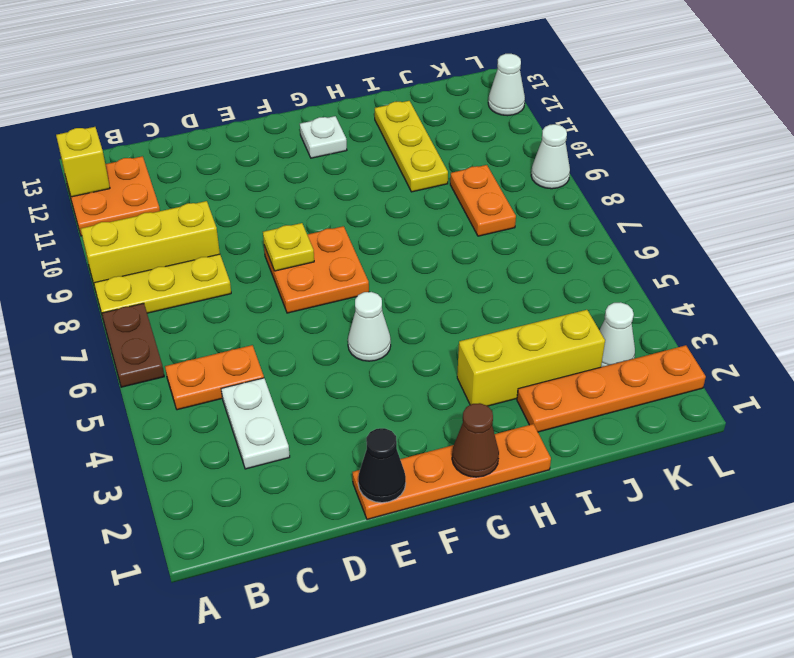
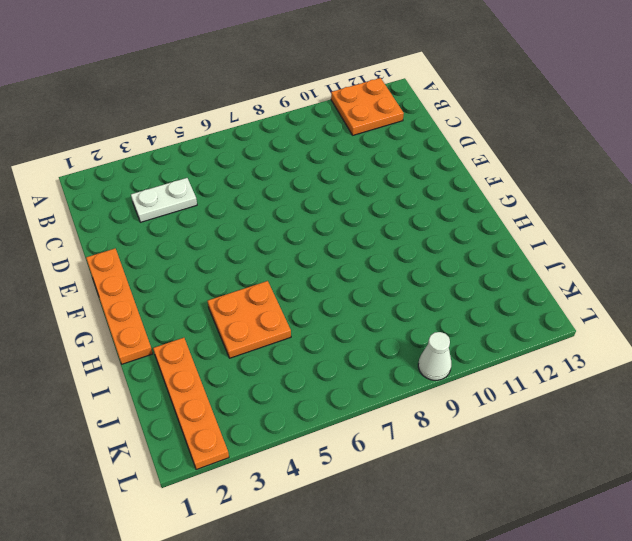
orange plate H4:I5 level 1 -> orange plate E7:F8 level 1
none -> brown plate A6:A7 level 1
none -> yellow plate A8:C8 level 1
none -> yellow brick A9:C9 level 1

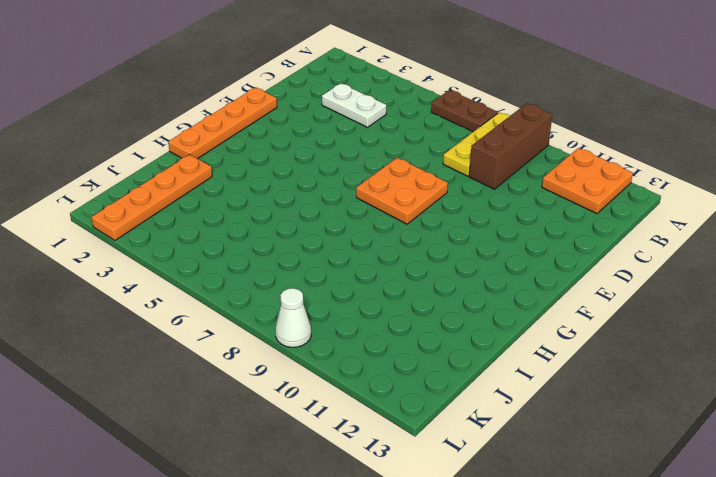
brown brick A9:C9 level 1 -> yellow brick A9:C9 level 1
none -> orange plate B5:C5 level 1
none -> white cone F5 level 1
none -> white plate G12 level 1

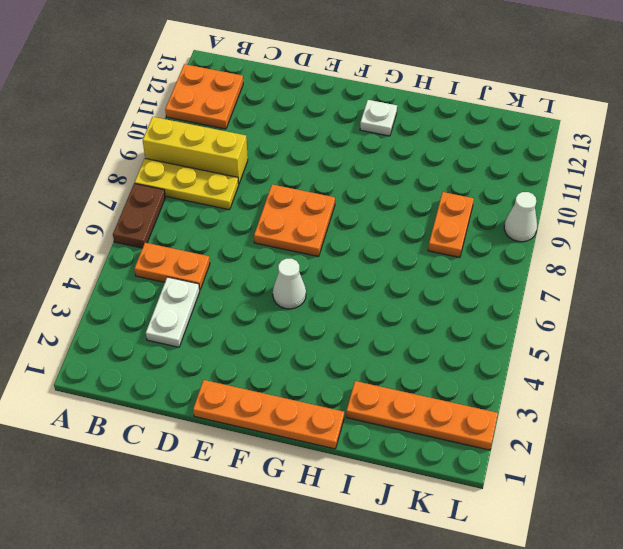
none -> yellow brick H3:J3 level 1
none -> yellow plate I10:I12 level 1
none -> white cone K3 level 1

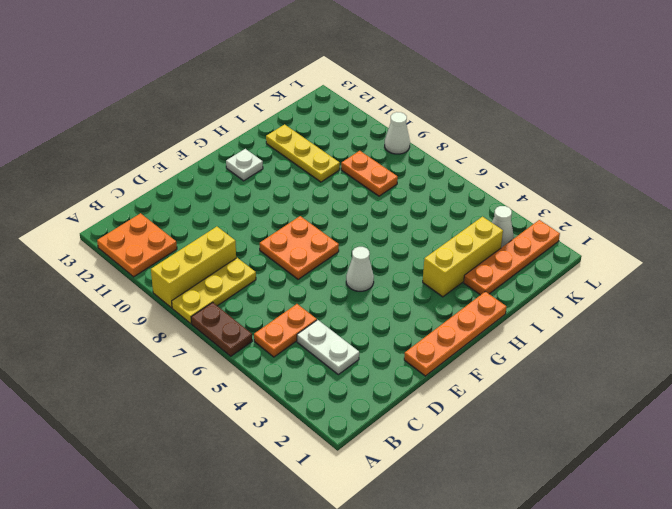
none -> white cone L12 level 1
none -> yellow brick A12 level 2
none -> black cone E1 level 2

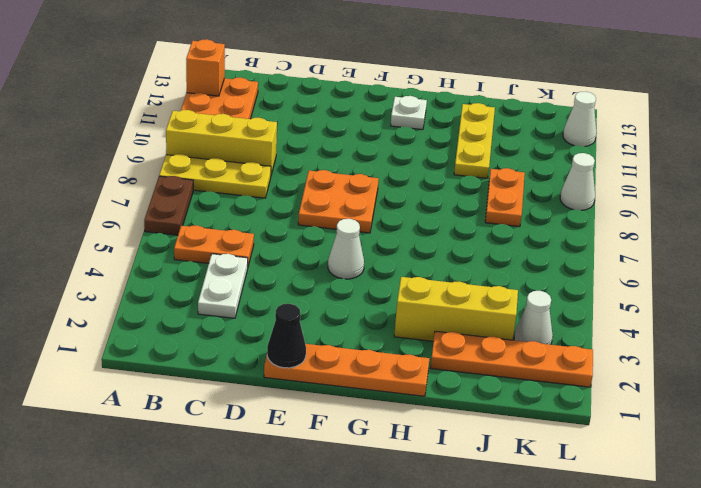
orange brick A12 level 2 -> yellow brick A12 level 2
none -> yellow plate E8 level 2
none -> brown cone G1 level 2

